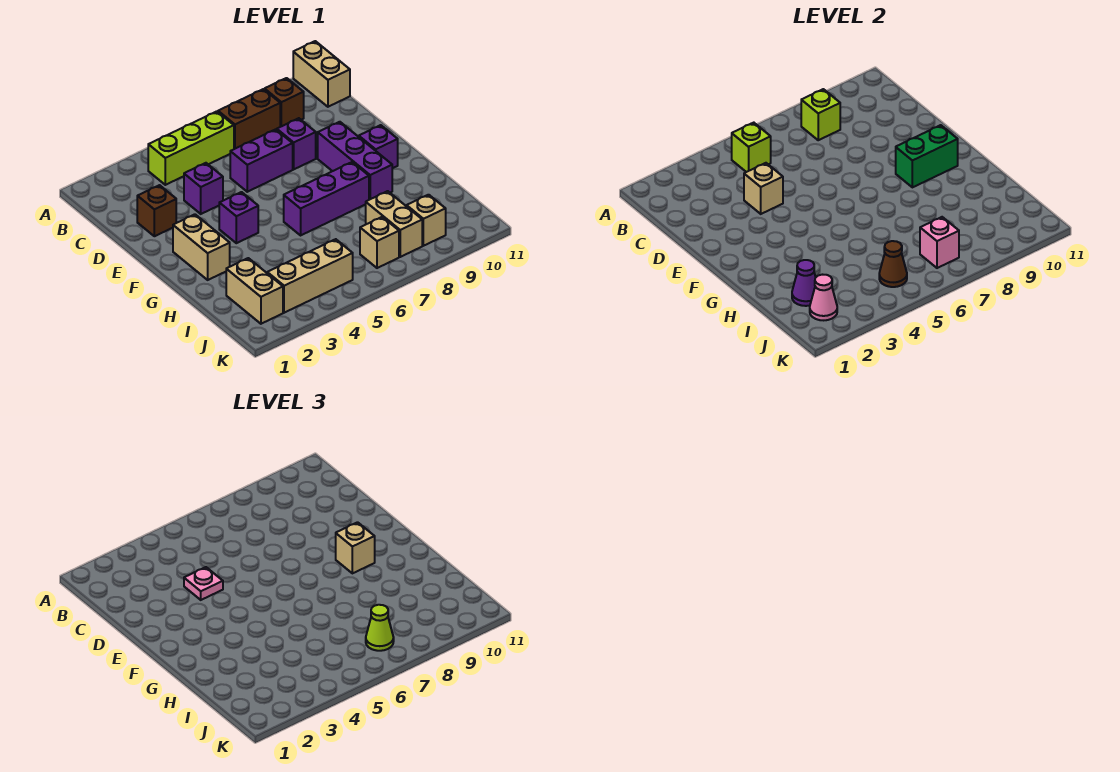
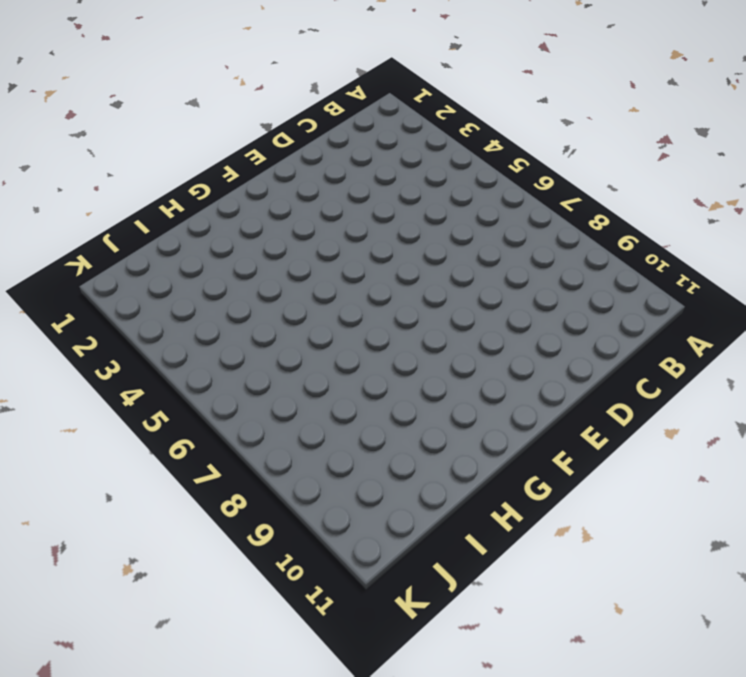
none -> tan brick A11:B11 level 1
none -> lime brick B4:B6 level 1
none -> brown brick B7:B8 level 1

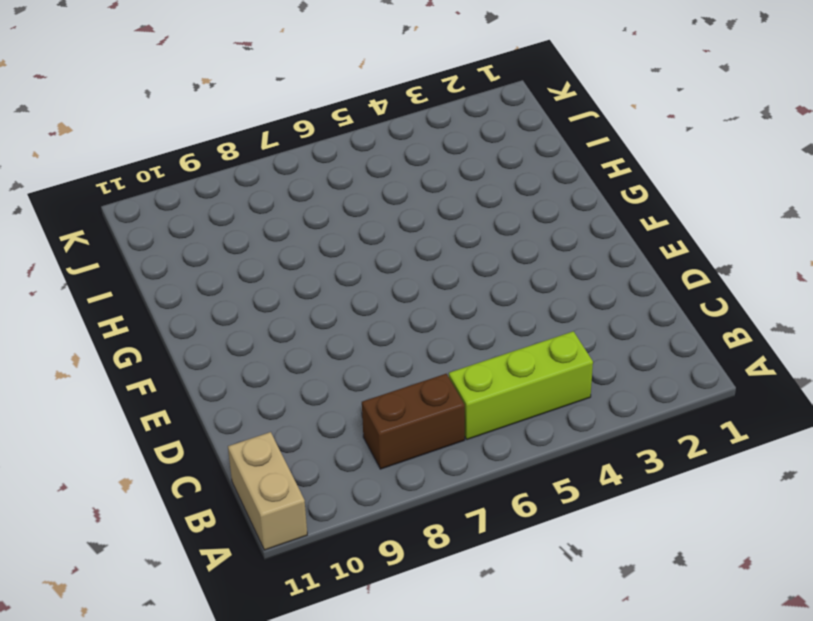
none -> brown brick B9 level 1
none -> brown brick D2 level 1
none -> purple brick D4 level 1

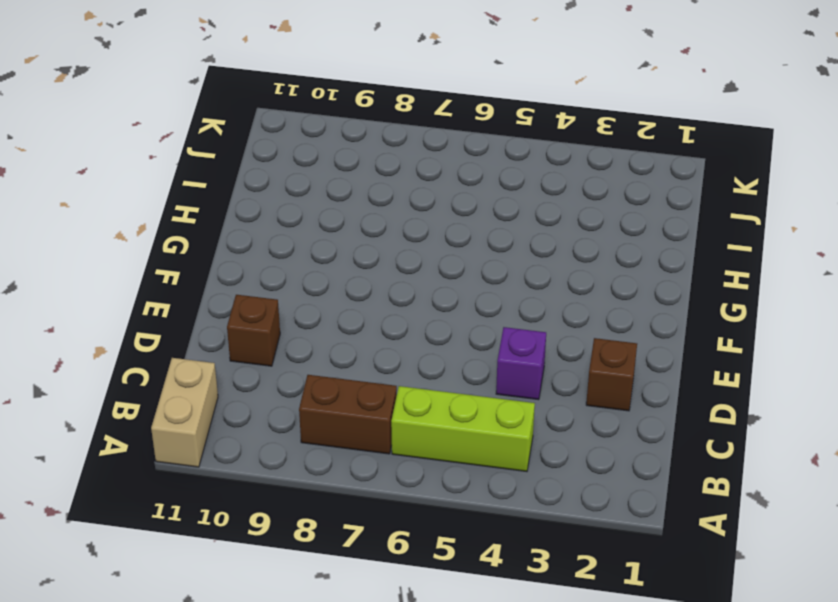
brown brick D10 level 1 -> brown brick B9 level 1
none -> purple brick D6:D7 level 1
none -> purple brick D8 level 1
none -> purple brick E9:G9 level 1

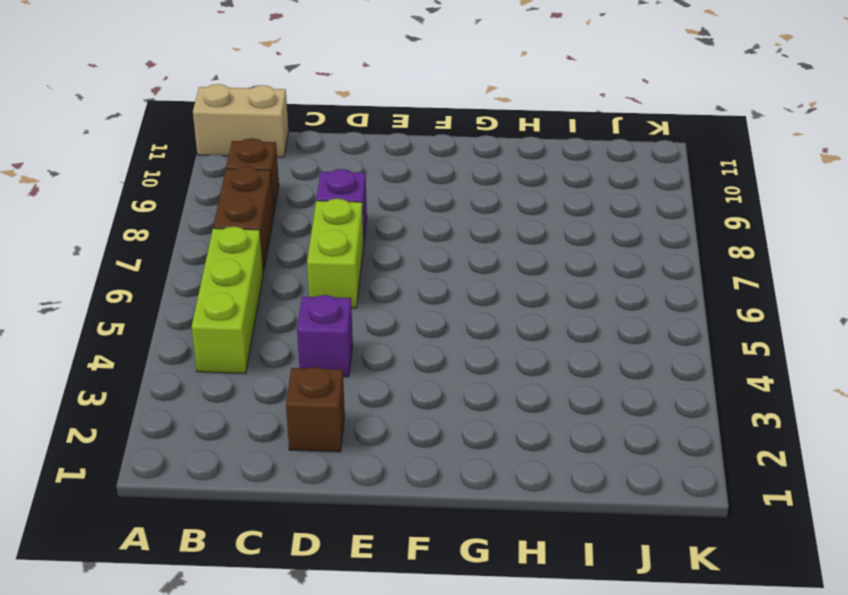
lime brick D6:D7 level 1 -> purple brick D6:D7 level 1
none -> purple brick E9:G9 level 1
none -> tan brick F2:G2 level 1
none -> purple brick F4 level 1

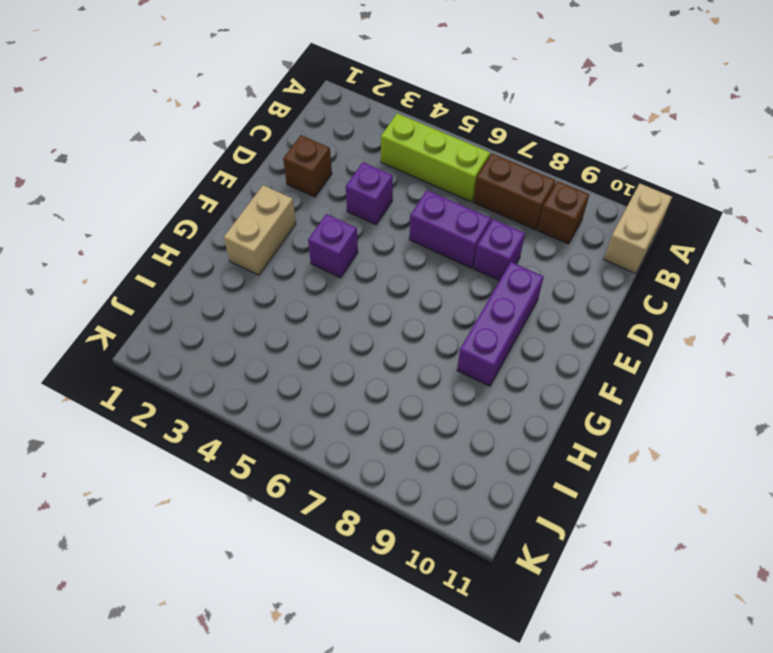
none -> purple brick F10 level 1
none -> purple brick G6:G8 level 1
none -> tan brick I2:J2 level 1

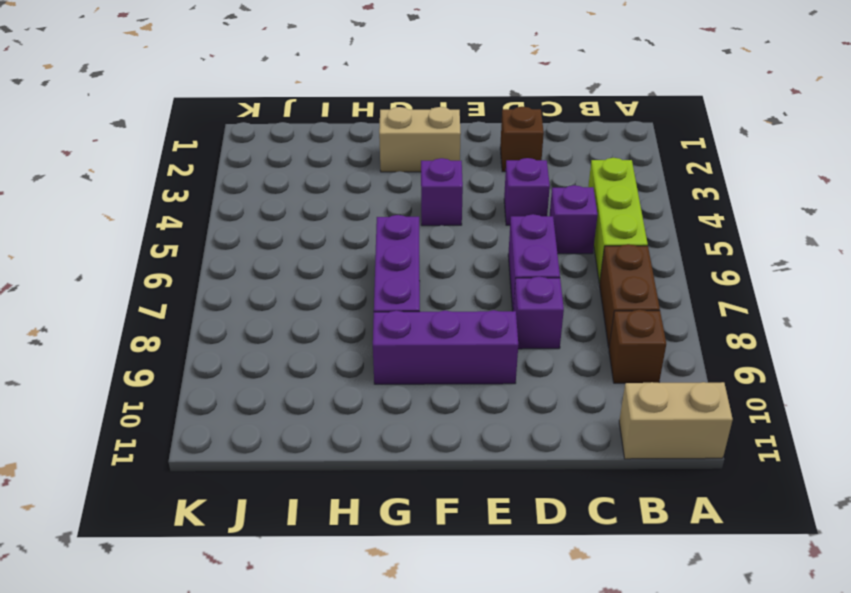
purple brick C5 level 1 -> purple brick F10 level 1
none -> tan brick I2:J2 level 1
none -> tan brick I8:J8 level 1
none -> tan brick J3:J5 level 1

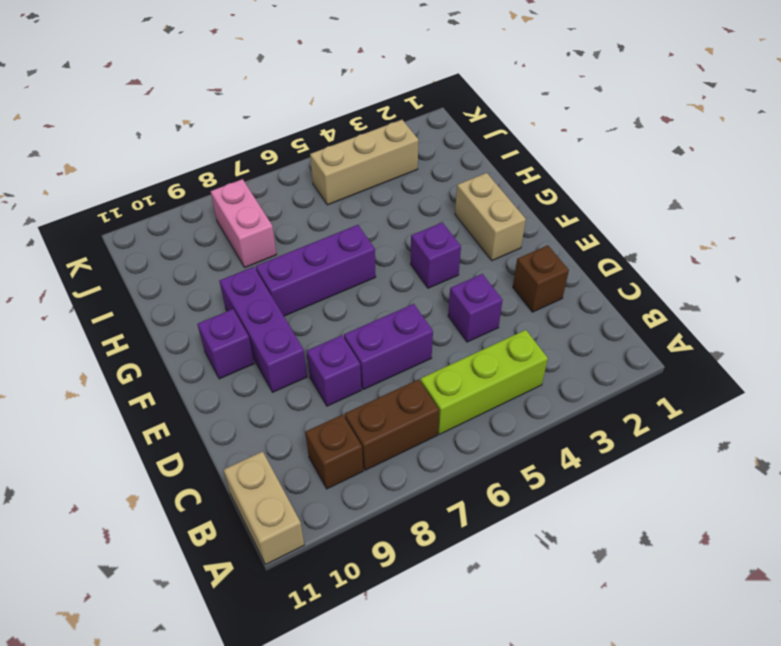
pink brick I8:J8 level 1 -> tan brick I8:J8 level 1
none -> tan brick I2:J2 level 1
none -> tan brick J7 level 1
none -> tan brick J9 level 1

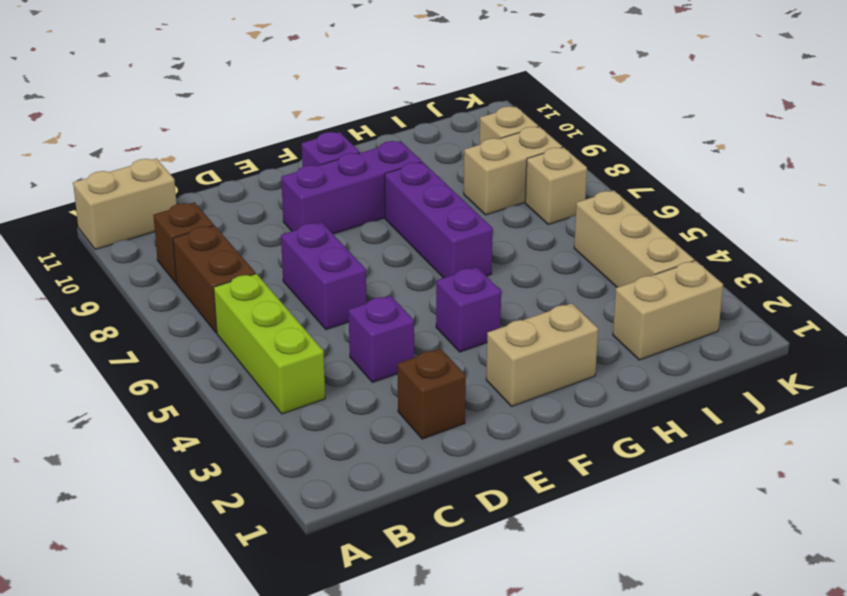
none -> purple brick D8 level 1
none -> lime brick B5 level 2
none -> lime brick B8 level 2

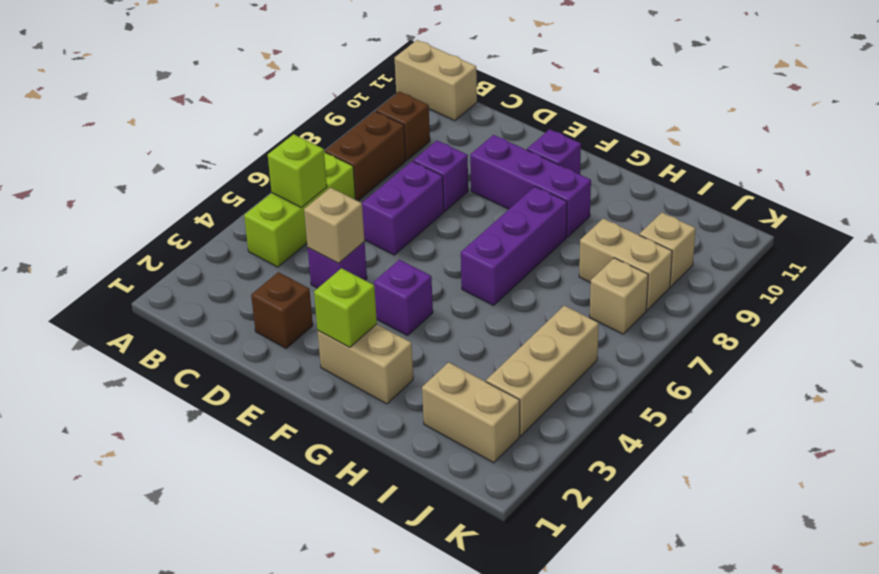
lime brick F2 level 2 -> lime brick B8 level 2
none -> green brick F9:F10 level 2
none -> purple cone I2 level 2
none -> pink cone J2 level 2

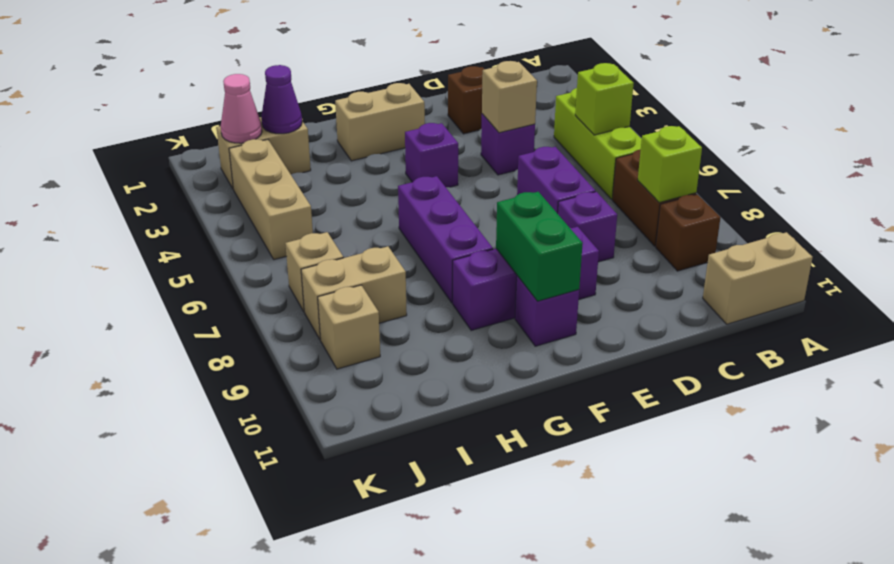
none -> brown cone J5 level 2
none -> pink brick J7 level 2
none -> pink plate D4 level 3

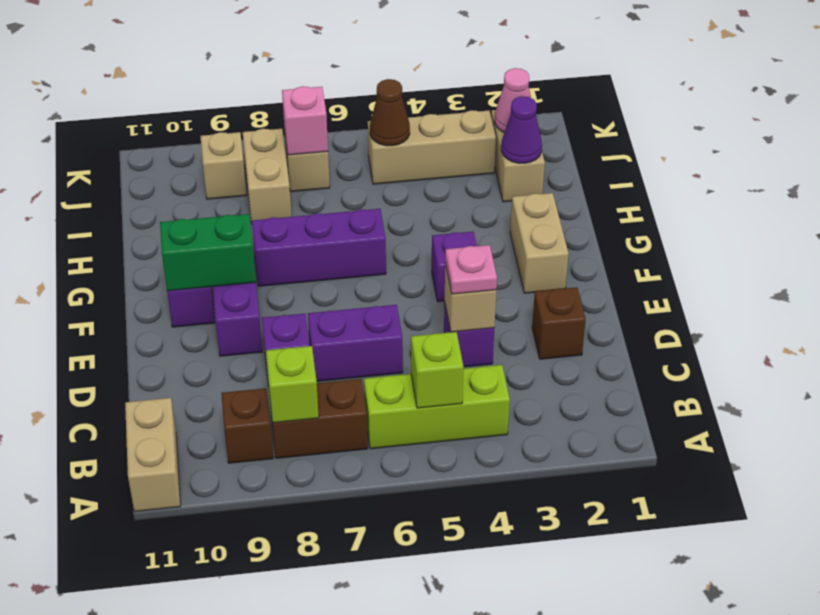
none -> tan brick F9 level 3
none -> lime cone J7 level 3

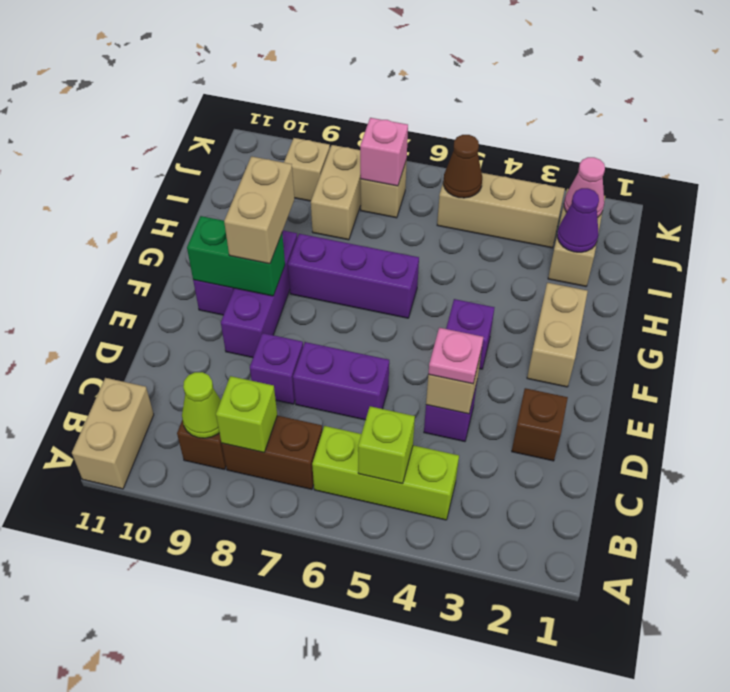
lime cone B9 level 2 -> lime cone J7 level 3
tan brick F9:G9 level 3 -> tan brick F9 level 3

